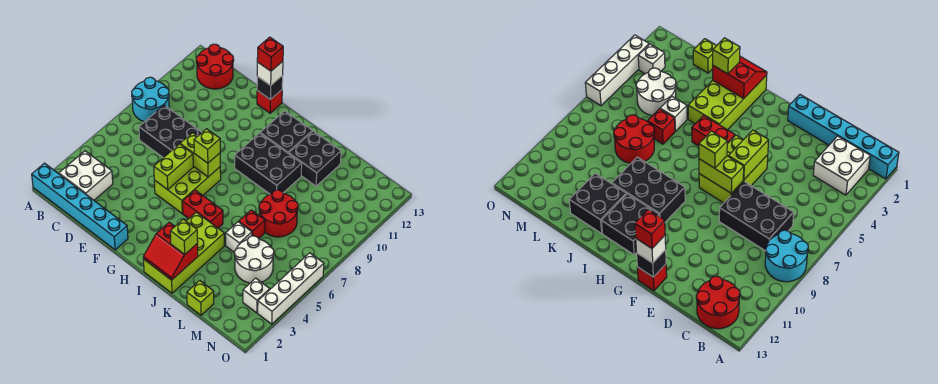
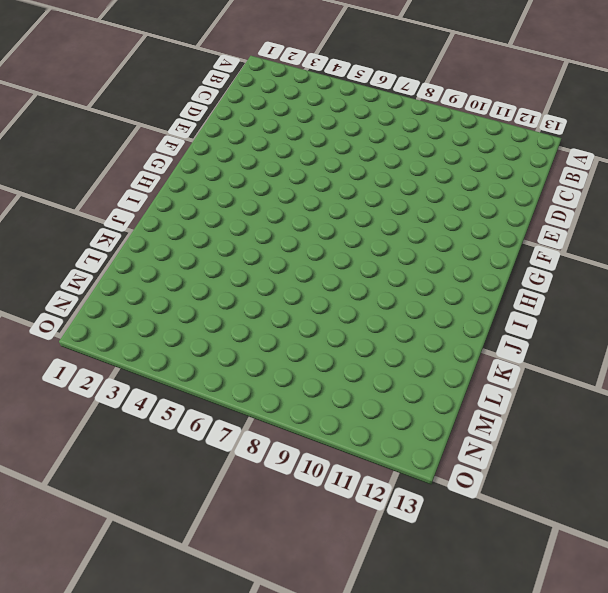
none -> cyan brick A1:F1 level 1
none -> cyan round brick A8:B9 level 1
none -> white brick B2:C3 level 1

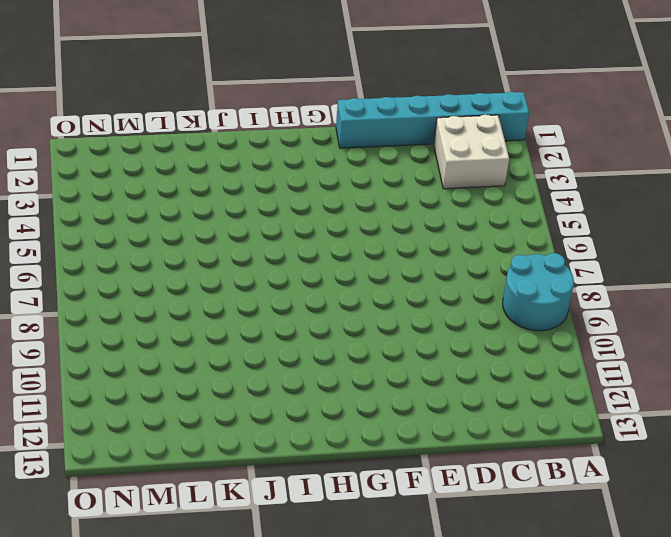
none -> red round brick B12:C13 level 1
none -> black brick C7:E8 level 1
none -> lime brick F5:G7 level 1

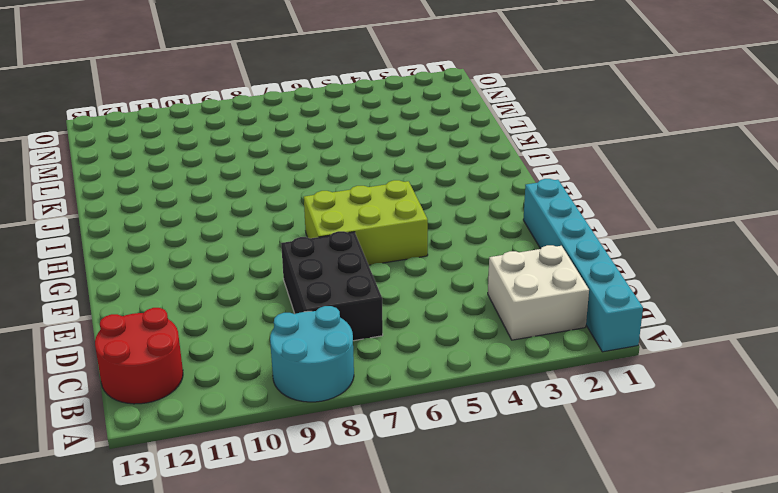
none -> red brick F13 level 1
none -> red brick H5:I5 level 1
none -> black brick H9:J10 level 1

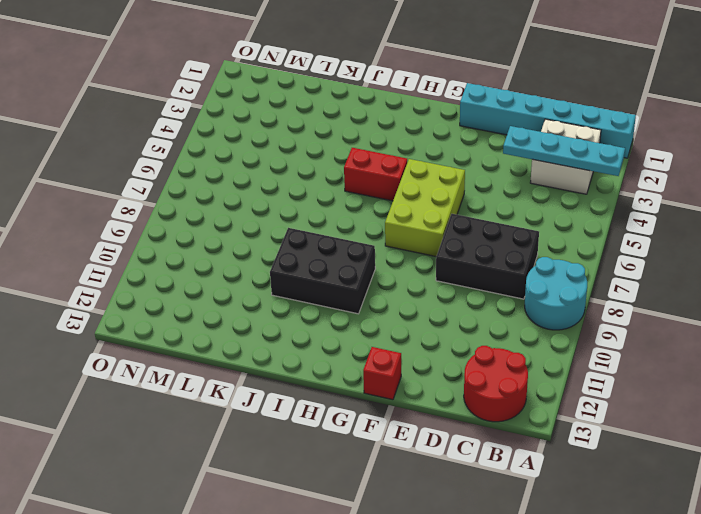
cyan plate A3:D3 level 2 -> none
none -> black brick H11:I12 level 1
none -> lime brick I1:J4 level 1
none -> black brick J11:K12 level 1

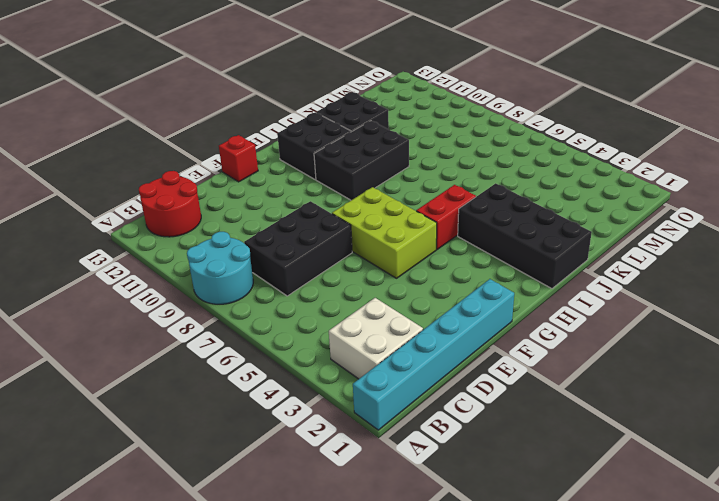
black brick I1:J4 level 1 -> lime brick I1:J4 level 1
none -> white brick K5 level 1
none -> red brick K6 level 1
none -> red round brick K7:L8 level 1

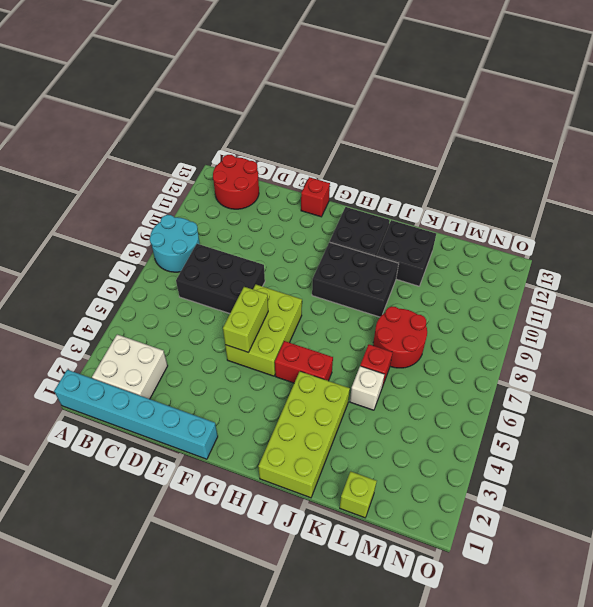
none -> white round brick L4:M5 level 1
none -> white brick N3 level 1
none -> white brick O3:O6 level 1

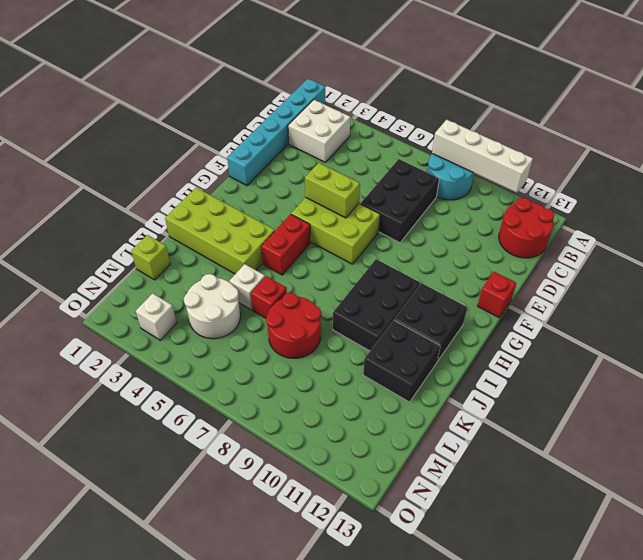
white brick A8:A11 level 2 -> white brick O3:O6 level 1
none -> lime brick F7:G7 level 2
none -> black brick F13 level 2
none -> red slope I1:J2 level 2 top 2

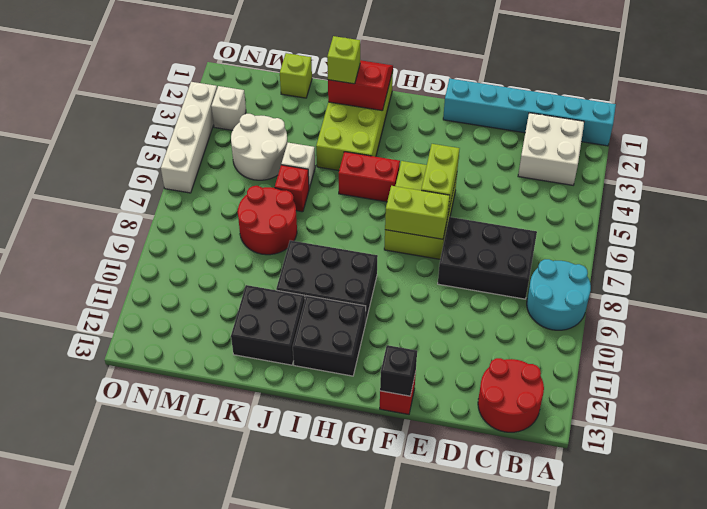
none -> white brick F13 level 3
none -> lime brick G7 level 3
none -> red brick F13 level 4

